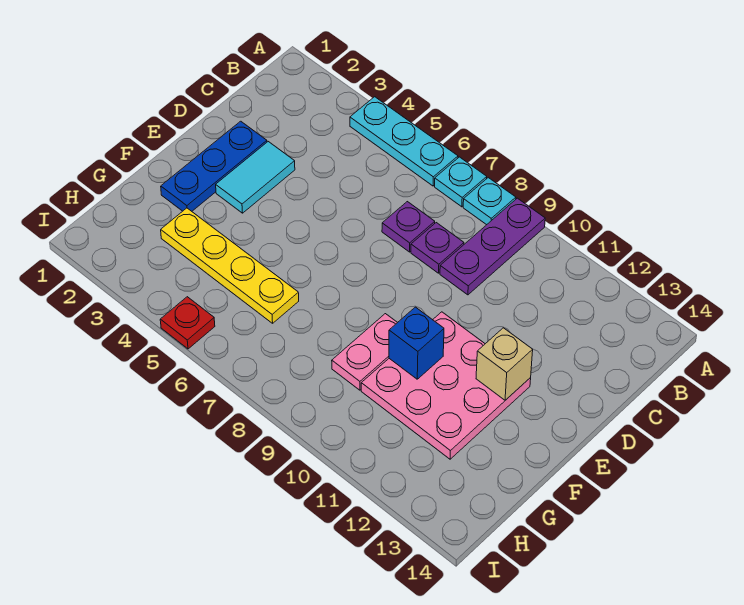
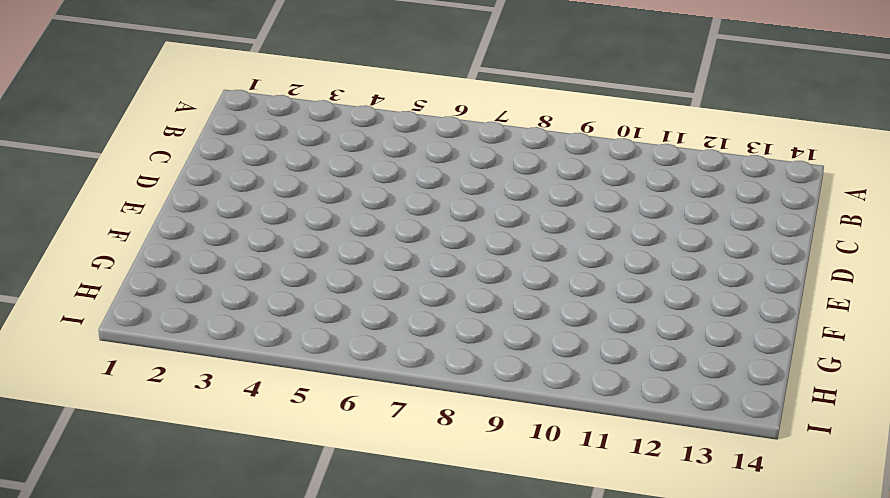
none -> cyan plate A4:A6 level 1
none -> cyan plate A7 level 1
none -> cyan plate A8 level 1

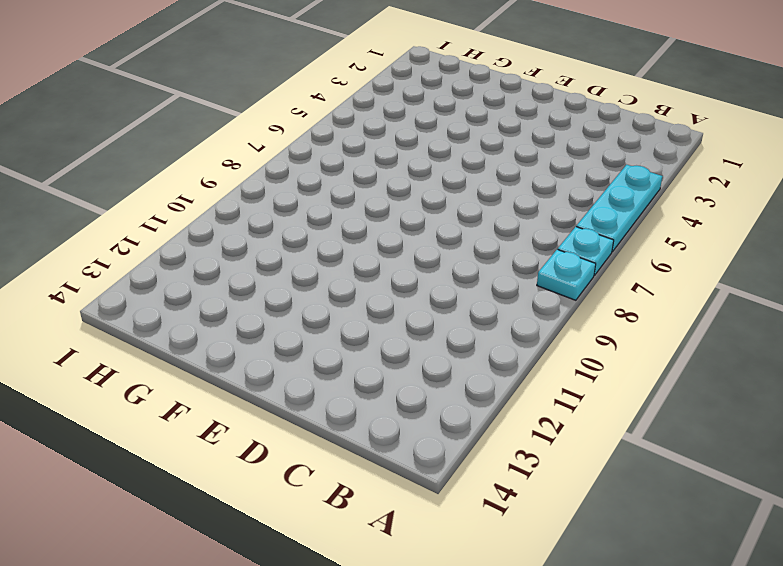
none -> purple plate A9:C9 level 1
none -> purple plate C7 level 1
none -> purple plate C8 level 1

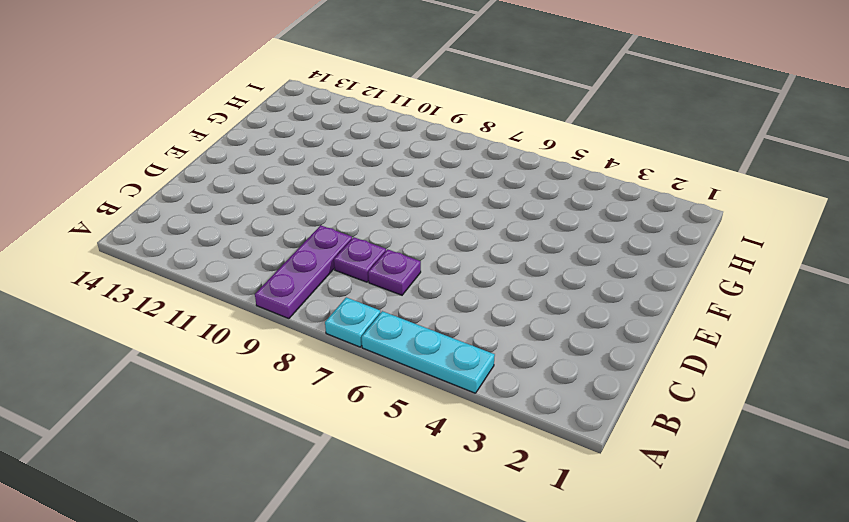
none -> cyan plate A8 level 1
none -> blue plate D2:F2 level 1
none -> cyan tile D3:E3 level 1

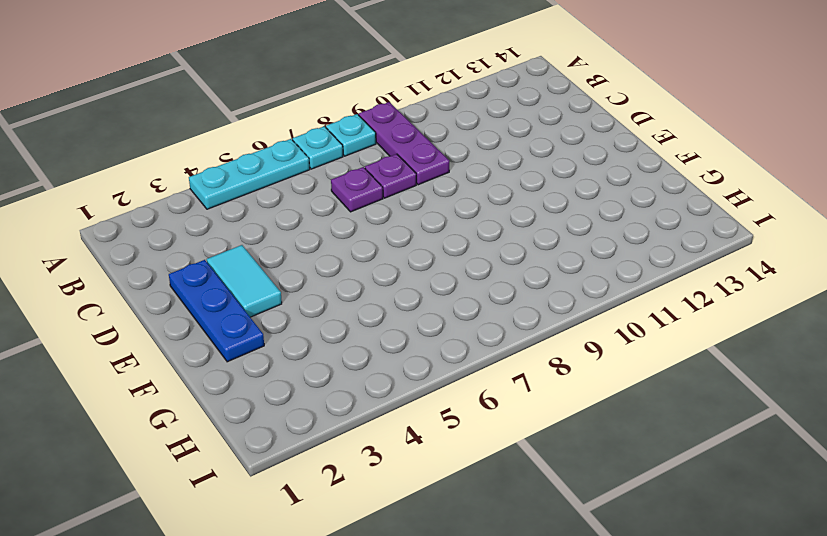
none -> pink plate E10:G12 level 1
none -> pink plate F9:G9 level 1
none -> yellow plate G3:G6 level 1

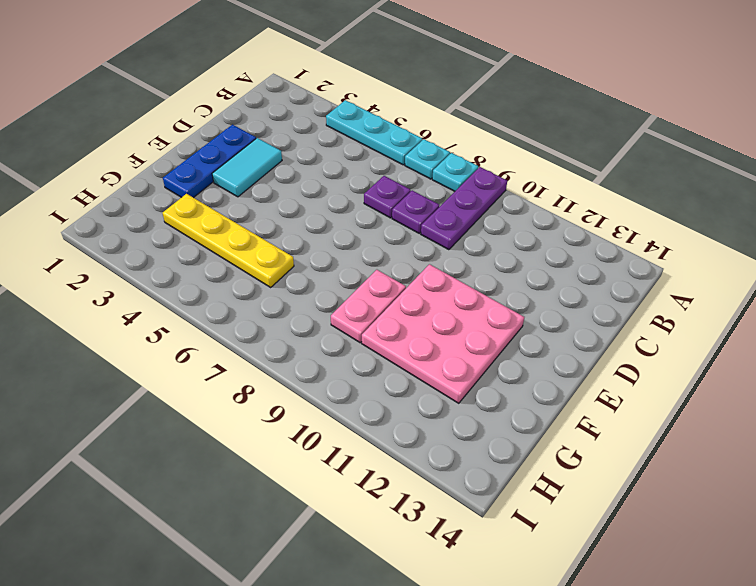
none -> red plate I5 level 1
none -> tan brick E12 level 2
none -> blue brick F10 level 2

